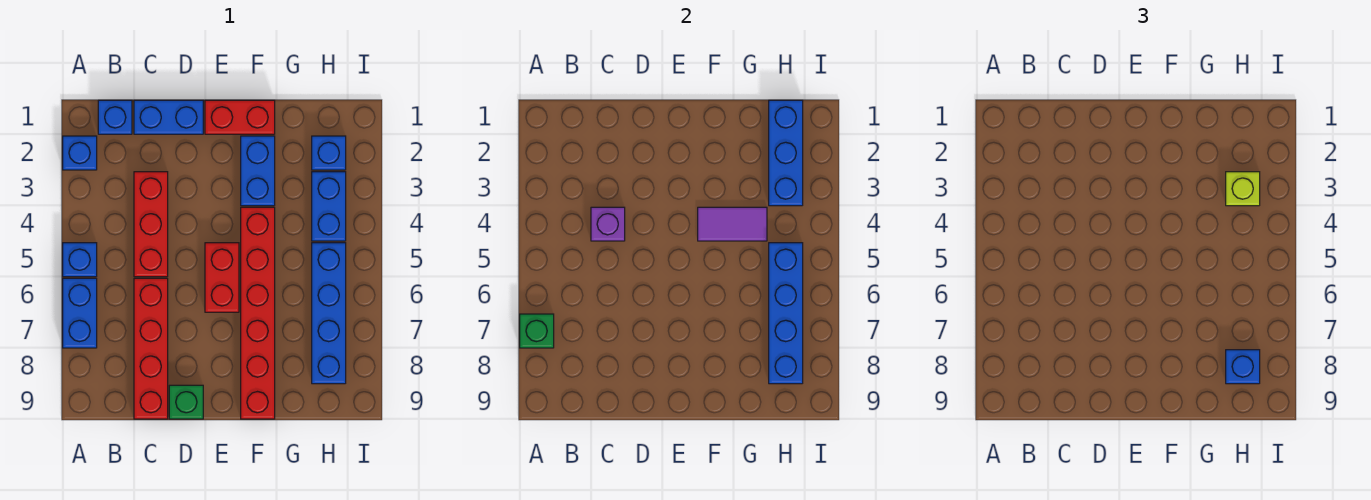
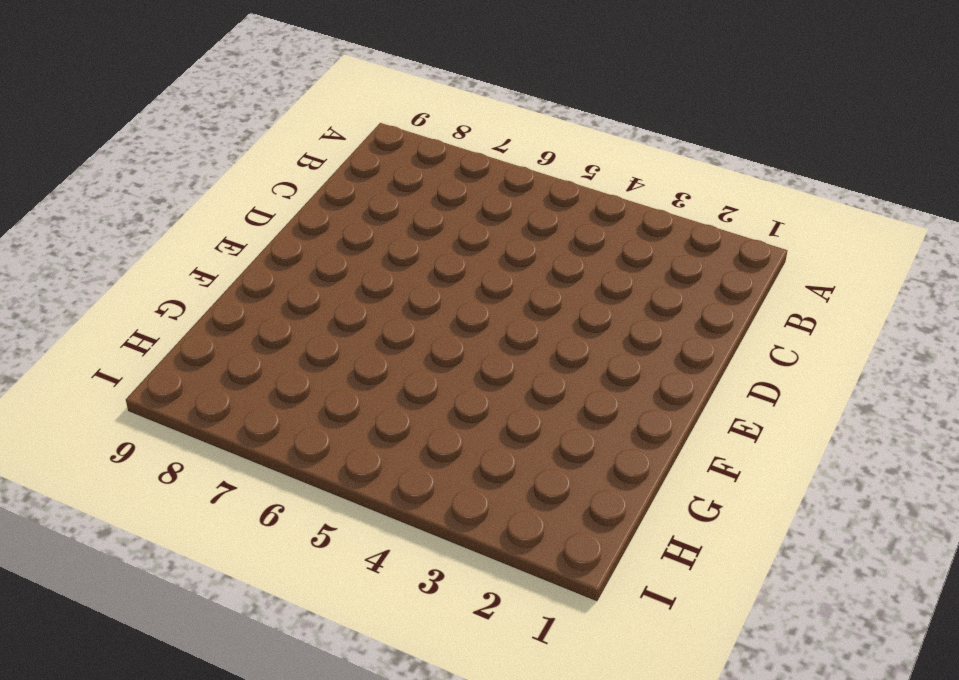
none -> blue brick A2 level 1
none -> blue brick A5 level 1
none -> blue brick A6:A7 level 1

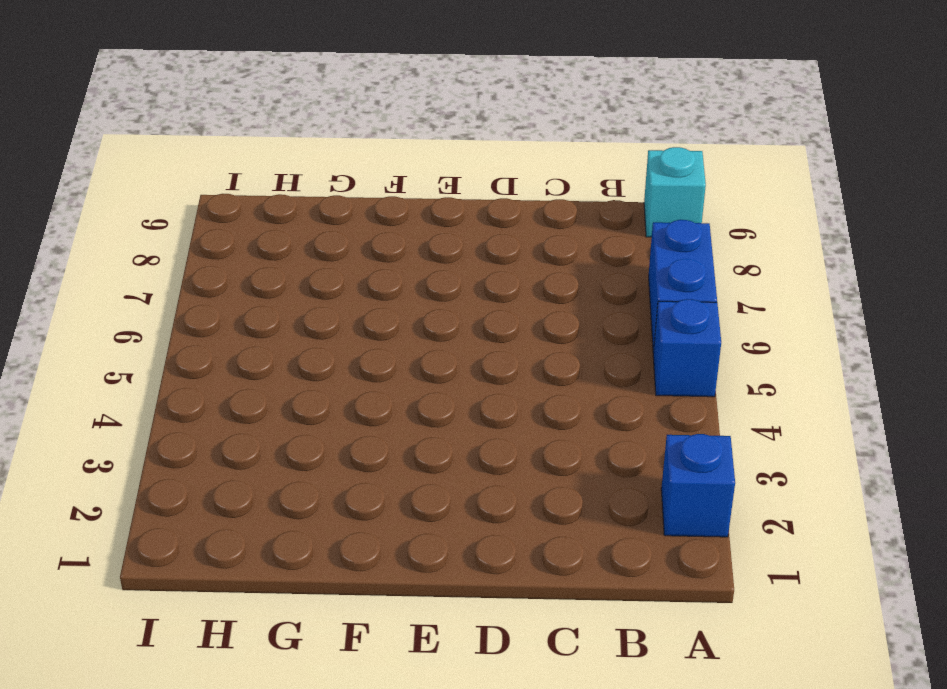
cyan brick A9 level 1 -> none
none -> blue brick B1 level 1
none -> blue brick C1:D1 level 1
none -> red brick C3:C5 level 1

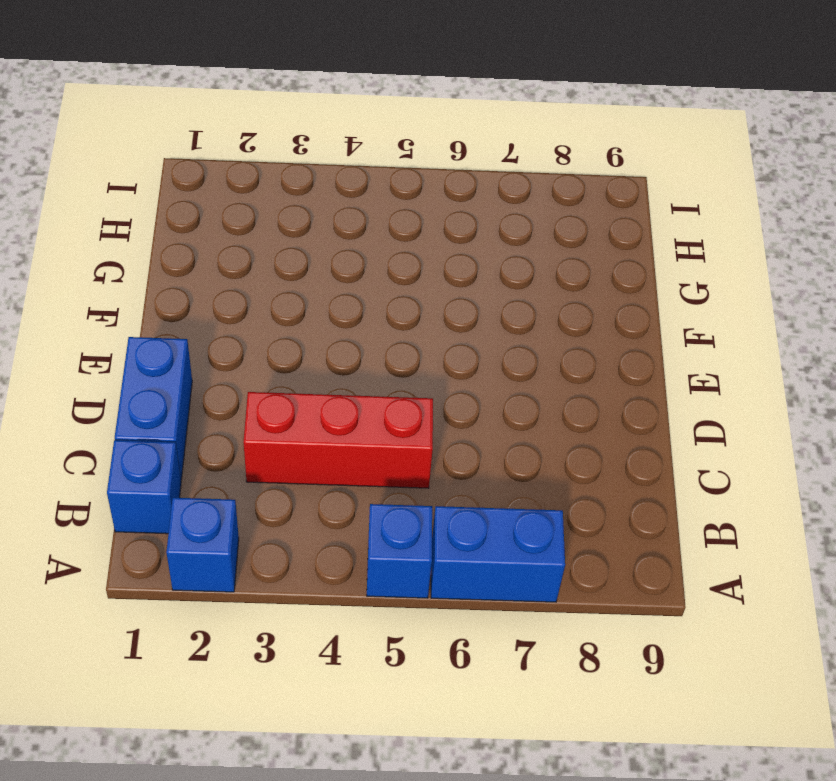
none -> red brick C6:C9 level 1
none -> green brick D9 level 1
none -> red brick E1:F1 level 1

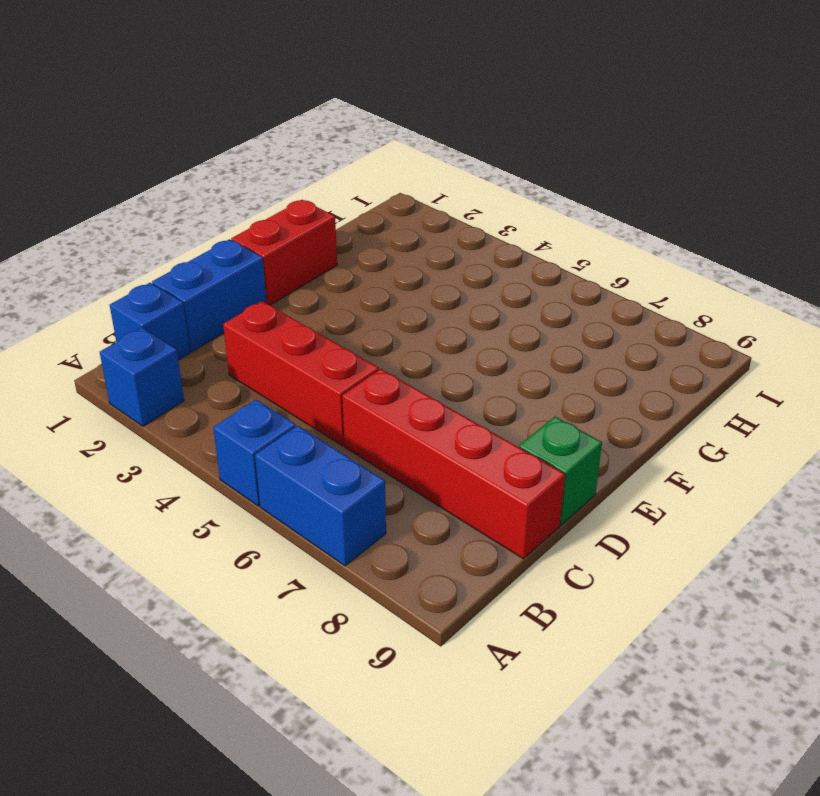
none -> red brick E5:E6 level 1
none -> blue brick F2:F3 level 1
none -> red brick F4:F9 level 1

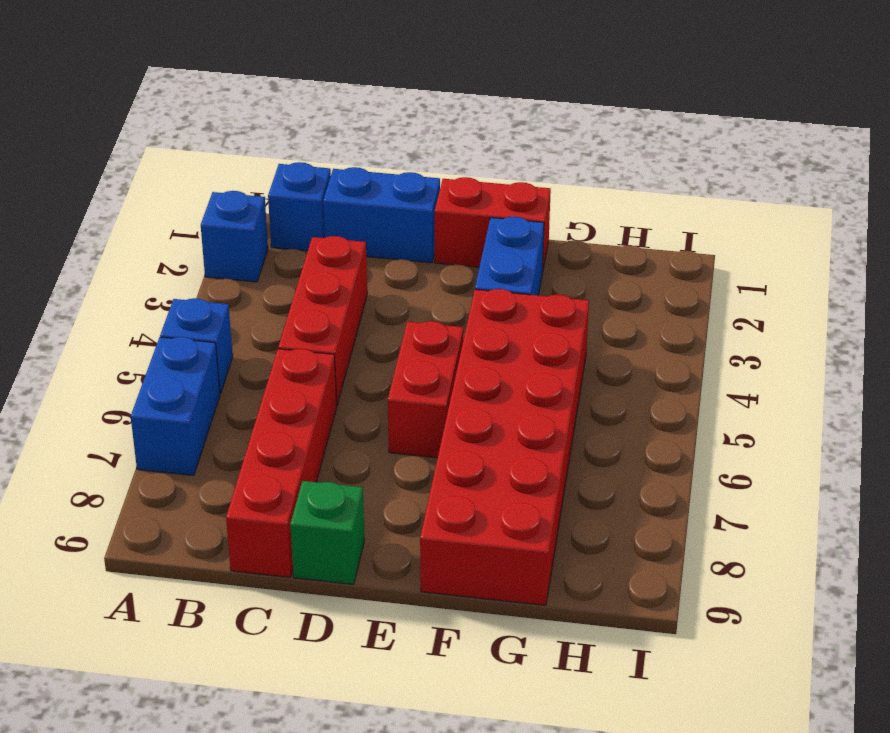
red brick F4:G9 level 1 -> red brick F4:F9 level 1
none -> blue brick H2 level 1
none -> blue brick H3:H4 level 1
none -> blue brick H5:H8 level 1

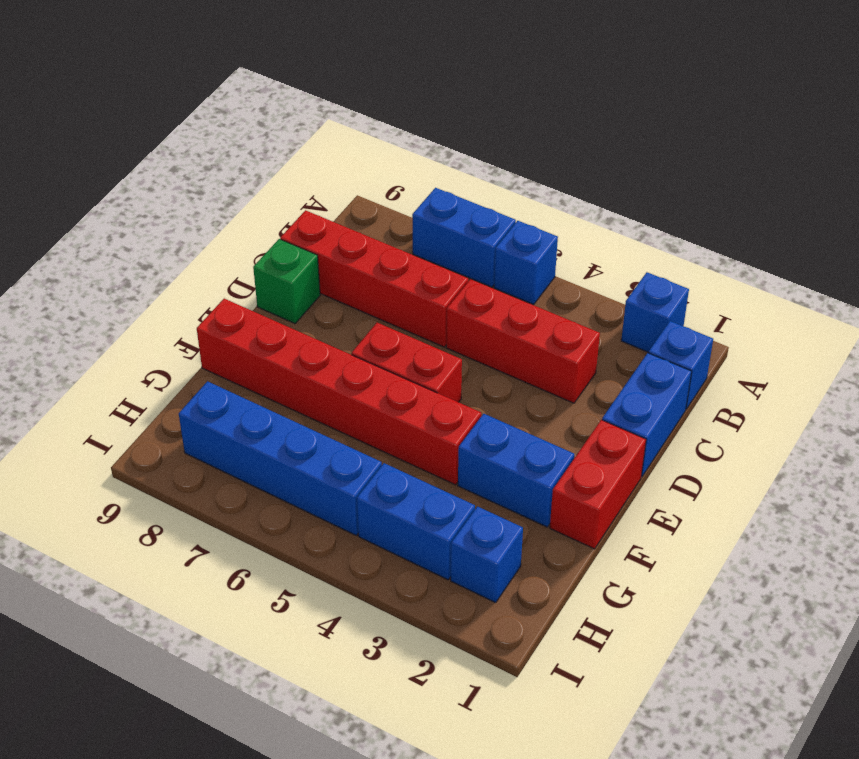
none -> green brick A7 level 2
none -> purple brick C4 level 2
none -> purple tile F4:G4 level 2

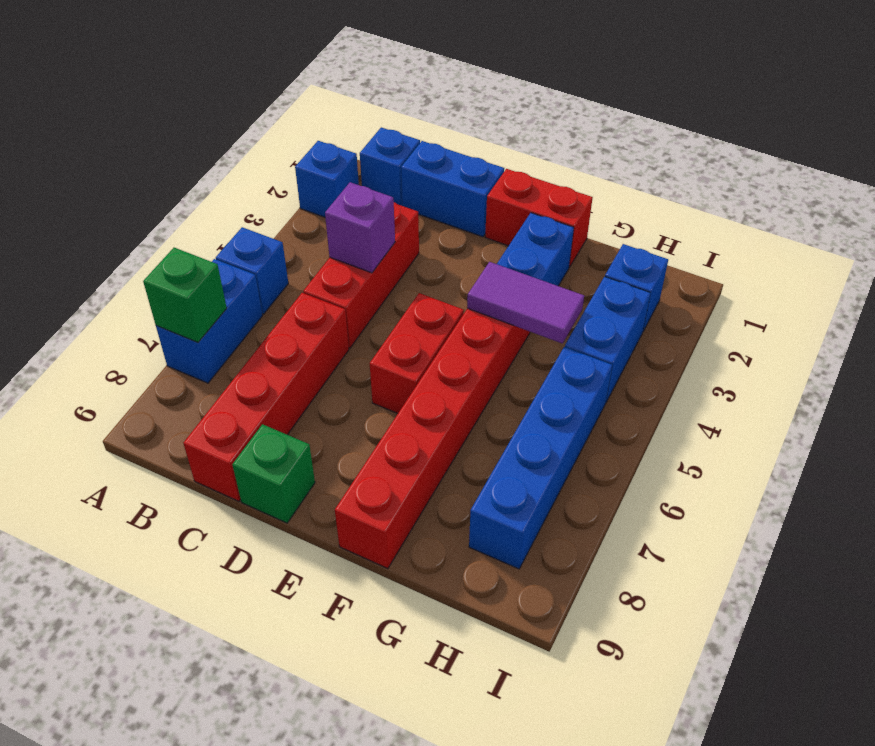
none -> blue brick H1:H3 level 2
none -> blue brick H5:H8 level 2
none -> lime brick H3 level 3

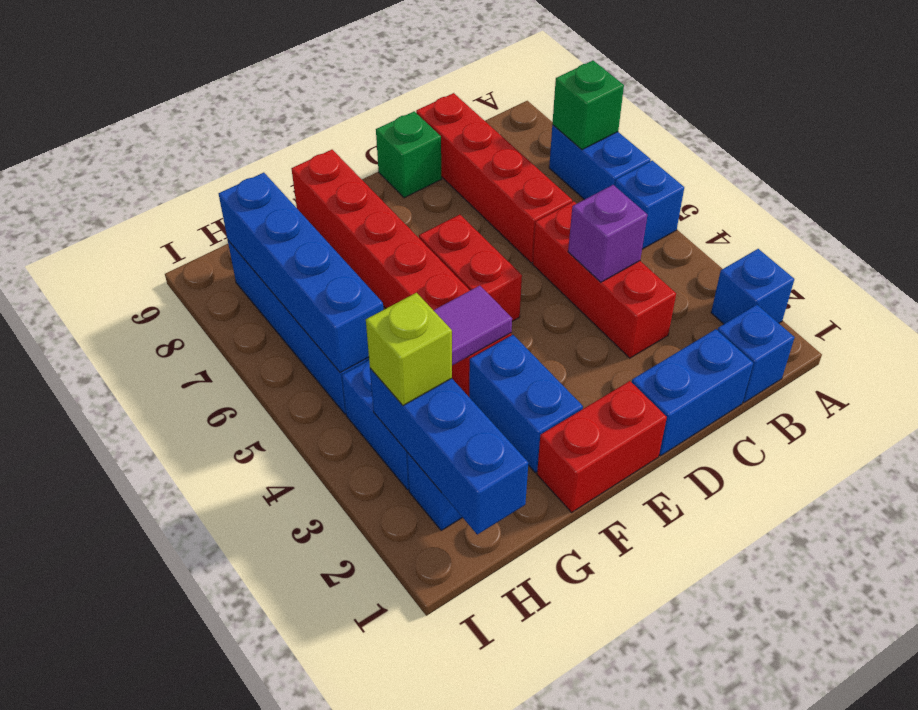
none -> blue brick H8 level 3

